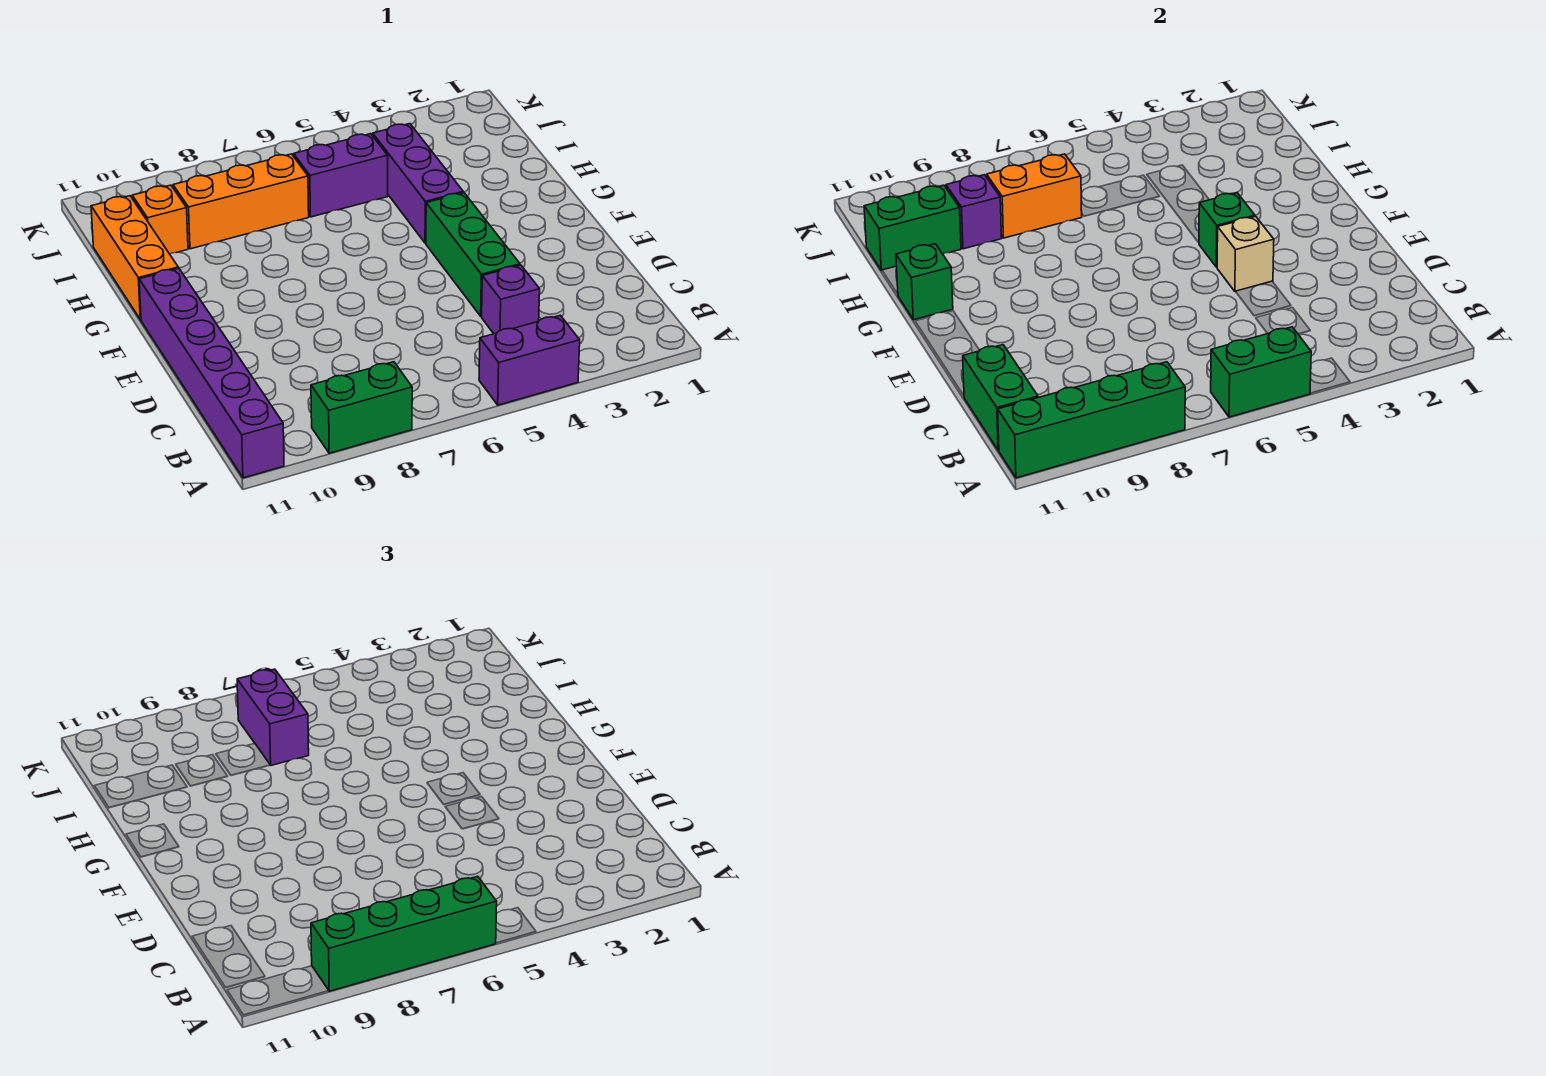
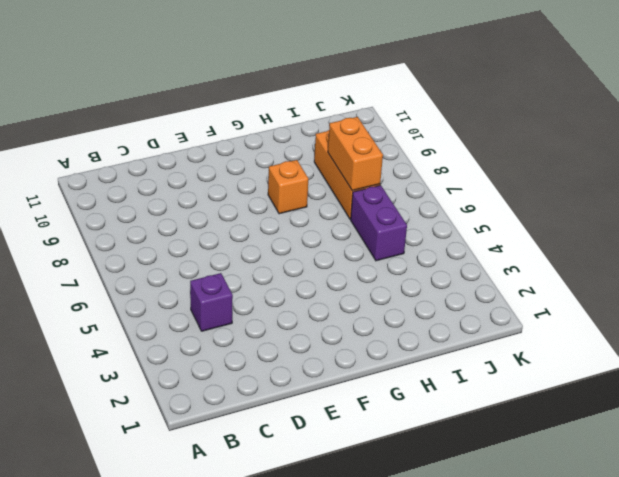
orange brick G8 level 1 -> orange brick I10 level 1
none -> purple brick A4:A5 level 1
none -> green brick A8:A9 level 1
none -> purple brick A11:F11 level 1

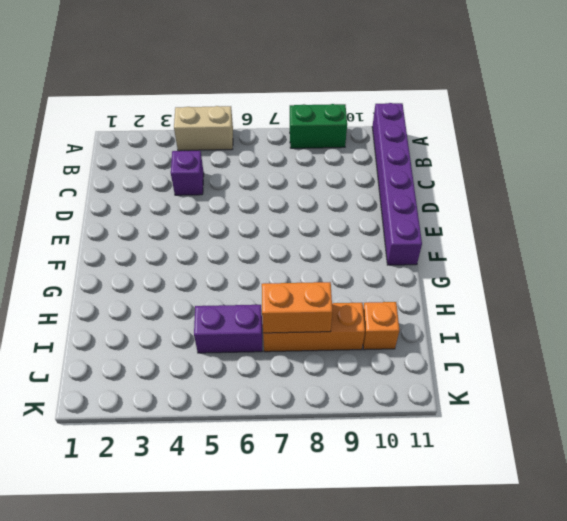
tan brick A4:A5 level 1 -> purple brick A4:A5 level 1
none -> green brick D4:F4 level 1
none -> purple brick G4:I4 level 1
none -> orange brick G11:I11 level 1

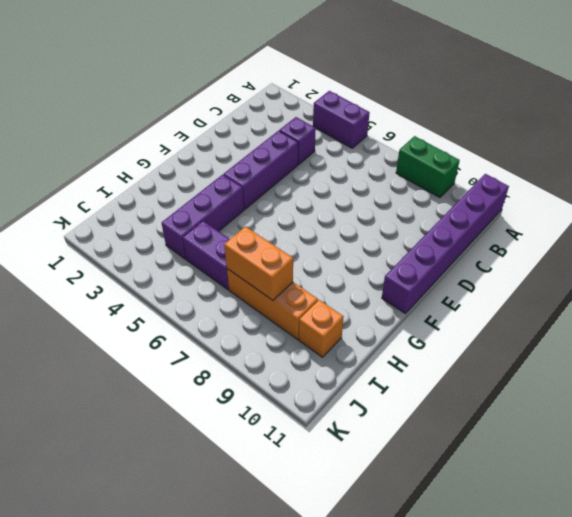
purple brick D4:F4 level 1 -> green brick D4:F4 level 1
none -> orange brick G11:I11 level 1
none -> green brick A5:A6 level 2
none -> green brick A8:A11 level 2

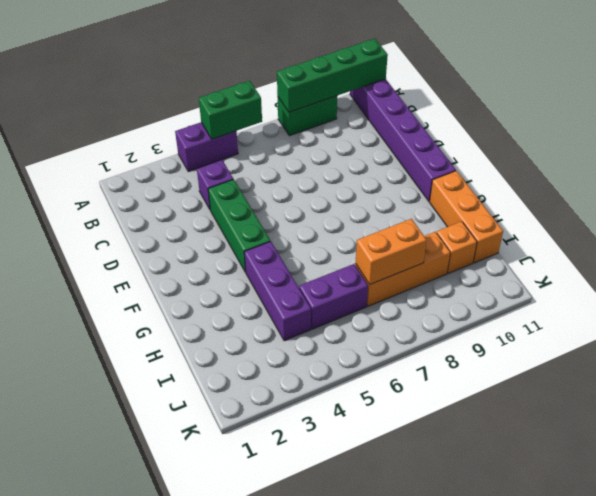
none -> green brick B11:C11 level 2
none -> tan brick E4 level 2
none -> green brick F4 level 2

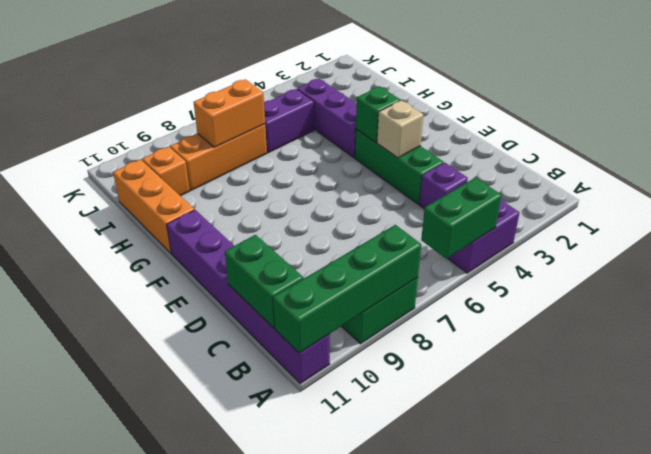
none -> green brick G11 level 2
none -> purple brick I9 level 2
none -> green brick I10:I11 level 2

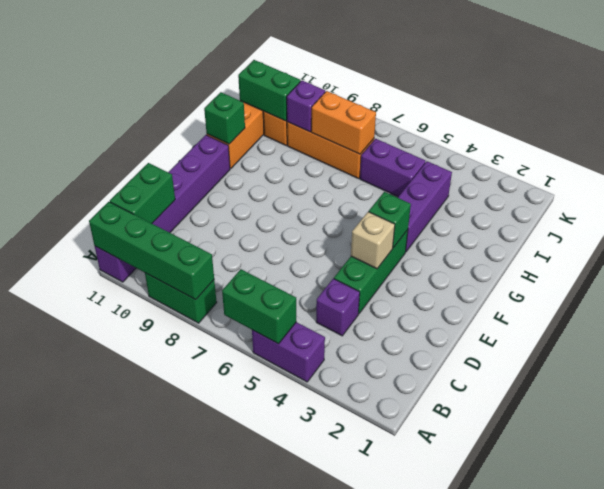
none -> green brick A6:A9 level 3
none -> purple brick I7:J7 level 3

